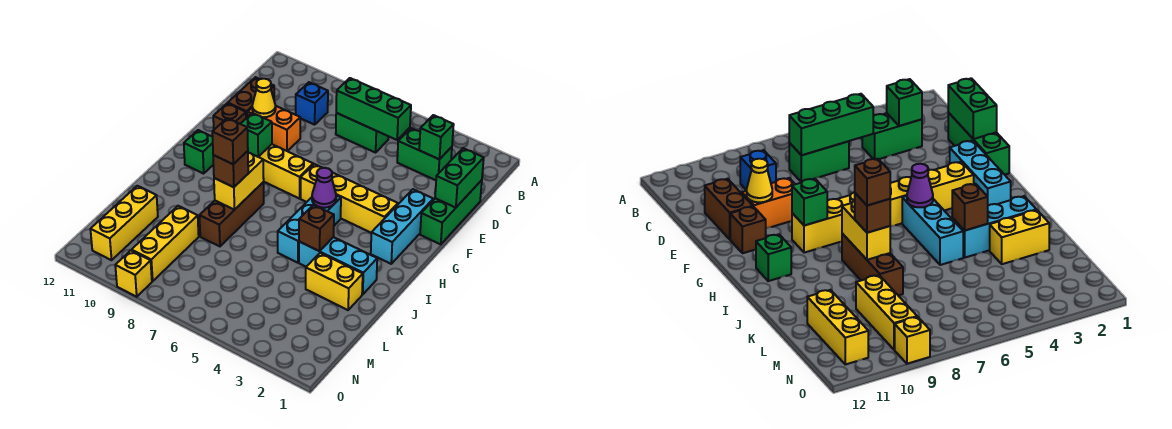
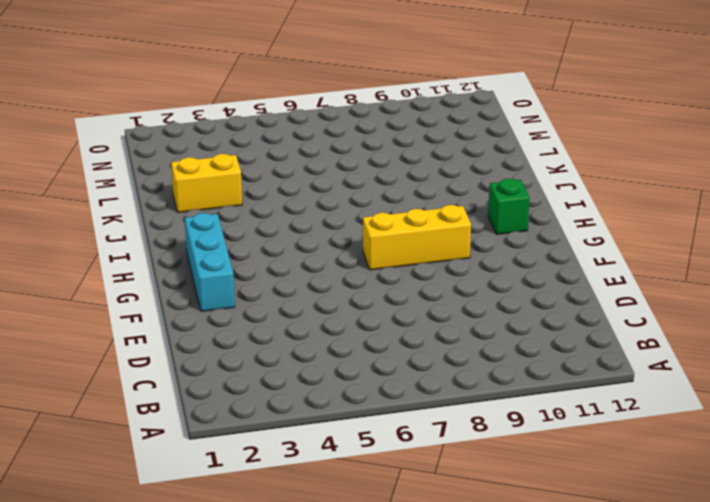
none -> green brick C3:C4 level 1
none -> green brick C6:C7 level 1
none -> blue brick C9 level 1

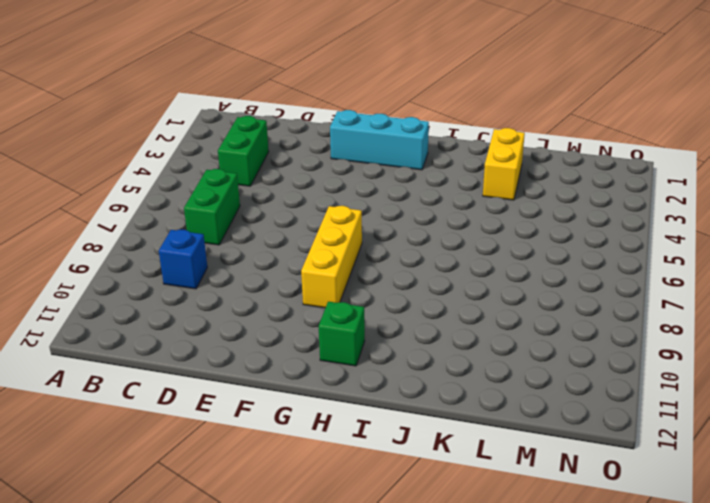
none -> green brick D1:F1 level 1
none -> brown brick D11:E11 level 1
none -> orange brick E9:E10 level 1

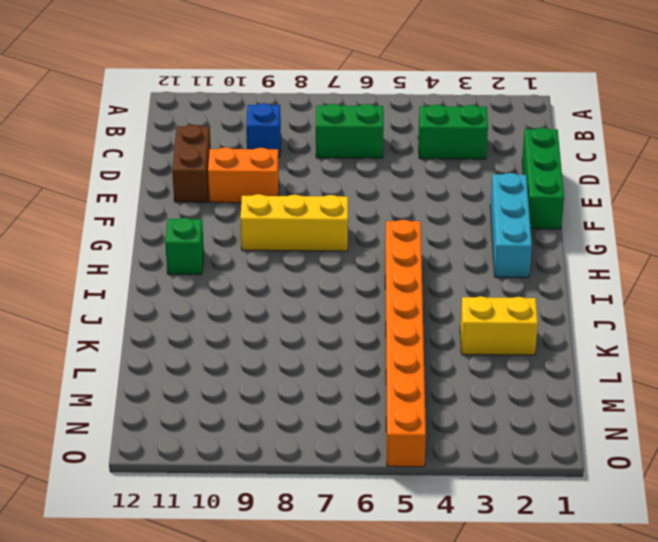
orange brick H5:O5 level 1 -> cyan brick H5:J5 level 1
none -> brown brick F11 level 1
none -> yellow brick G3:G6 level 1
none -> brown brick I8:K8 level 1

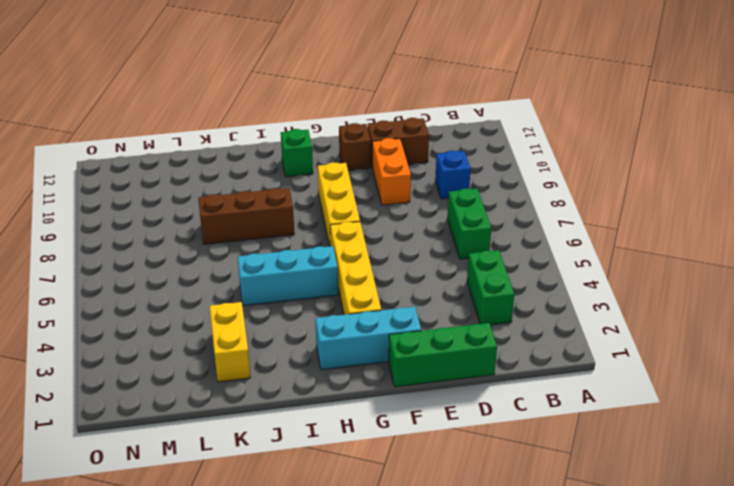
none -> cyan brick J2:J4 level 1
none -> yellow brick L9:N9 level 1
none -> yellow brick L11:N11 level 1

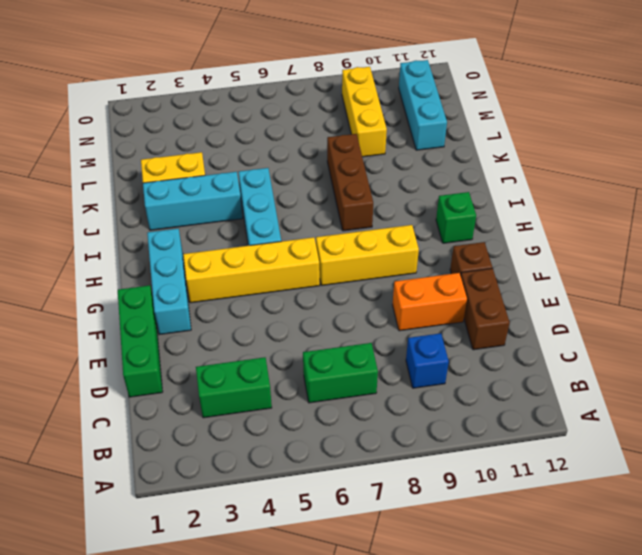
cyan brick L11:N11 level 1 -> yellow brick L11:N11 level 1
none -> yellow brick O9 level 1
none -> green brick C3 level 2
none -> green brick C5:C7 level 2

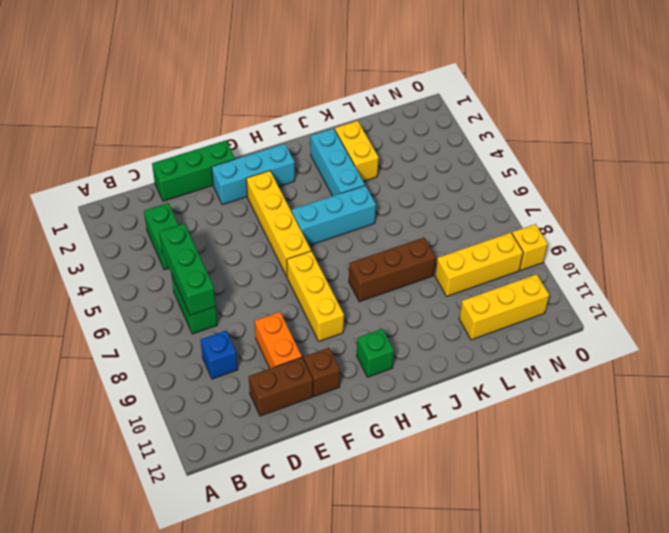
none -> green brick C3 level 2
none -> green brick D1:E1 level 2
none -> yellow cone E10 level 2

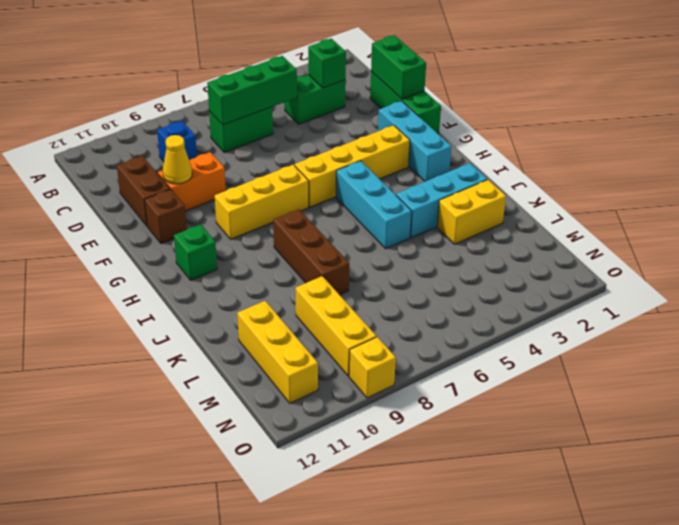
none -> green brick G9 level 2
none -> purple cone H5 level 2
none -> yellow brick I8:J8 level 2

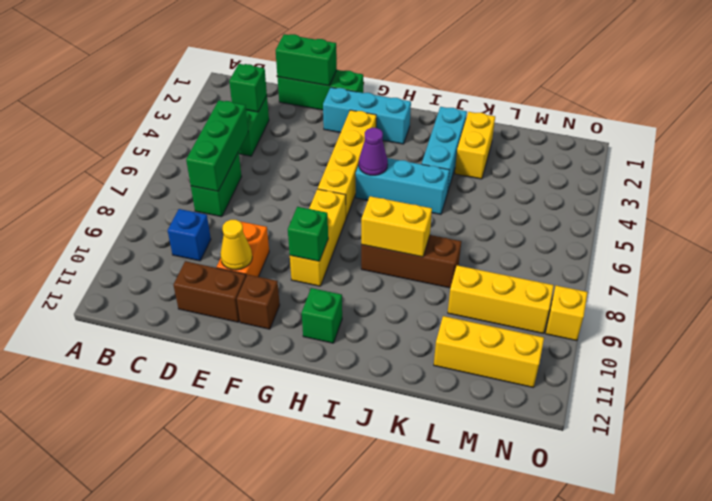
none -> brown brick J4 level 2
none -> brown brick J8 level 3
none -> brown brick J8 level 4

